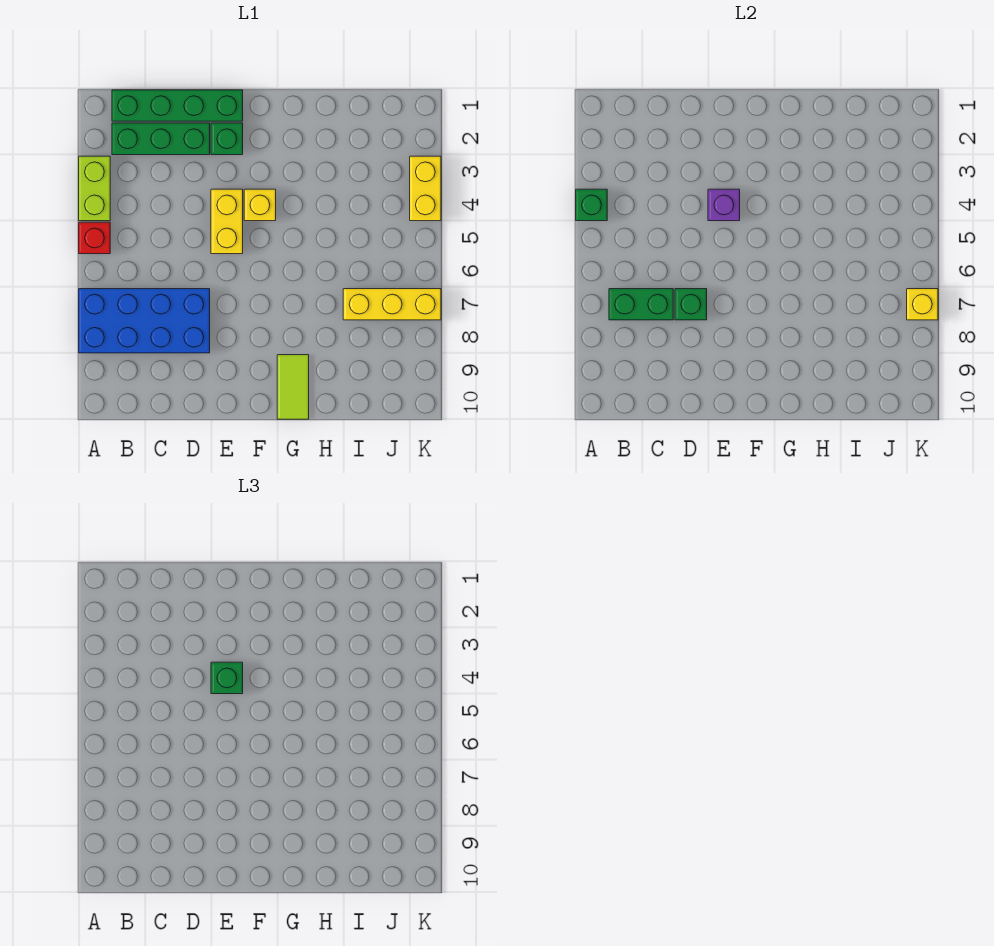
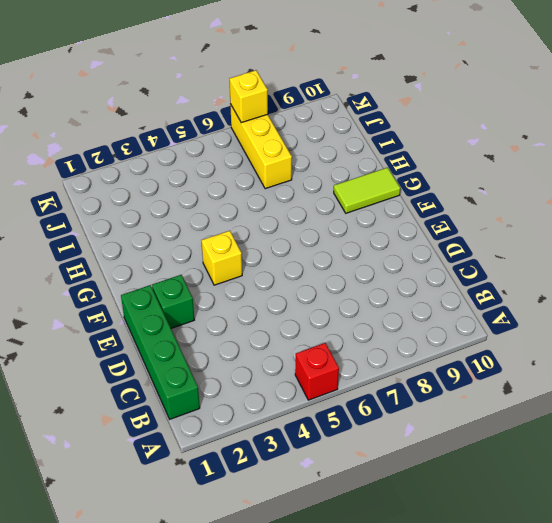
none -> lime brick A3:A4 level 1
none -> blue brick A7:D8 level 1
none -> green brick B2:D2 level 1

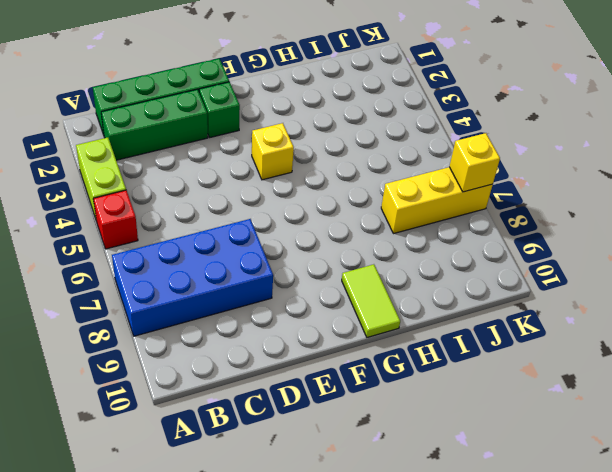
none -> yellow brick E4:E5 level 1
none -> yellow brick K3:K4 level 1
none -> green brick A4 level 2

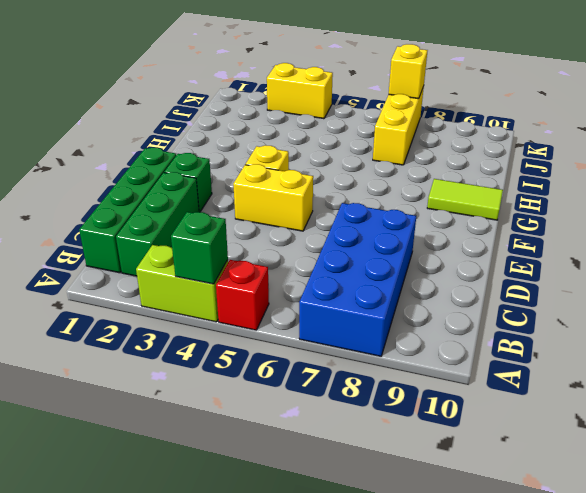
none -> green brick B7:C7 level 2
none -> green brick D7 level 2
none -> purple brick E4 level 2

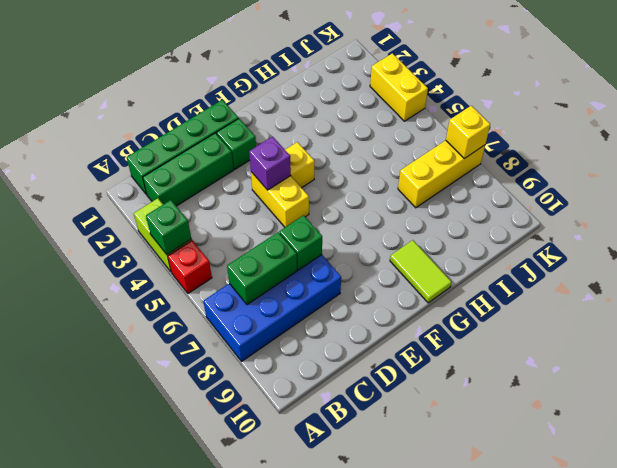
none -> green brick E4 level 3

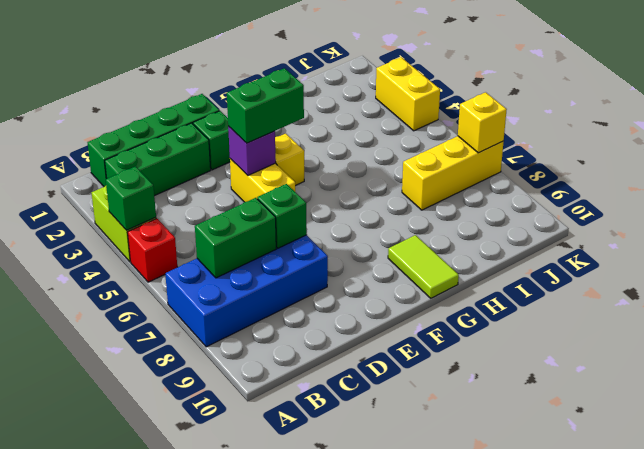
green brick E4:F4 level 3 -> green brick E4 level 3

